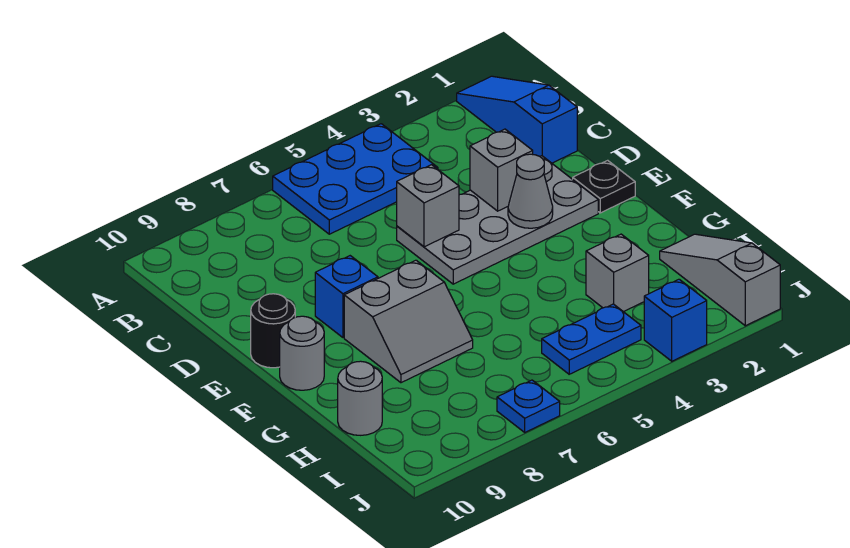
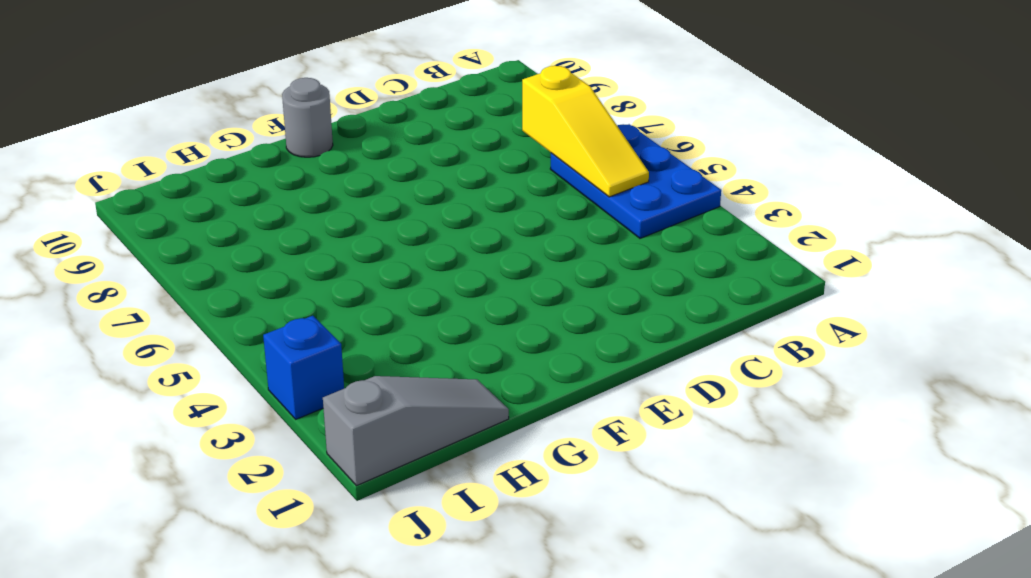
yellow slope B5:B7 level 2 top 7 -> none
none -> blue slope A1:C1 level 1 top C
none -> grey plate D2:E5 level 1
none -> black plate E1 level 1

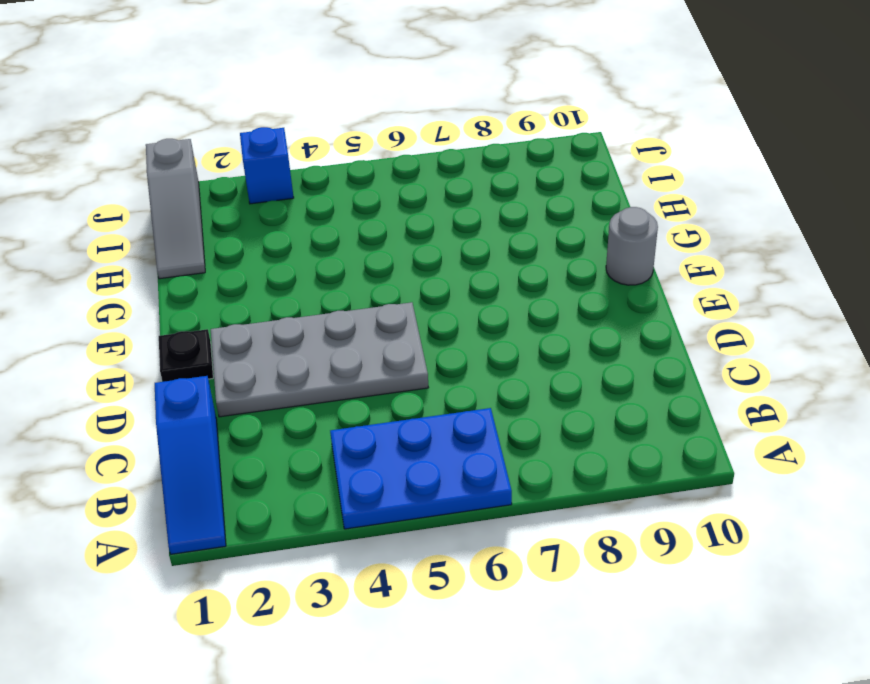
none -> blue brick E8 level 1
none -> black round brick E10 level 1
none -> grey slope F7:G8 level 1 top F

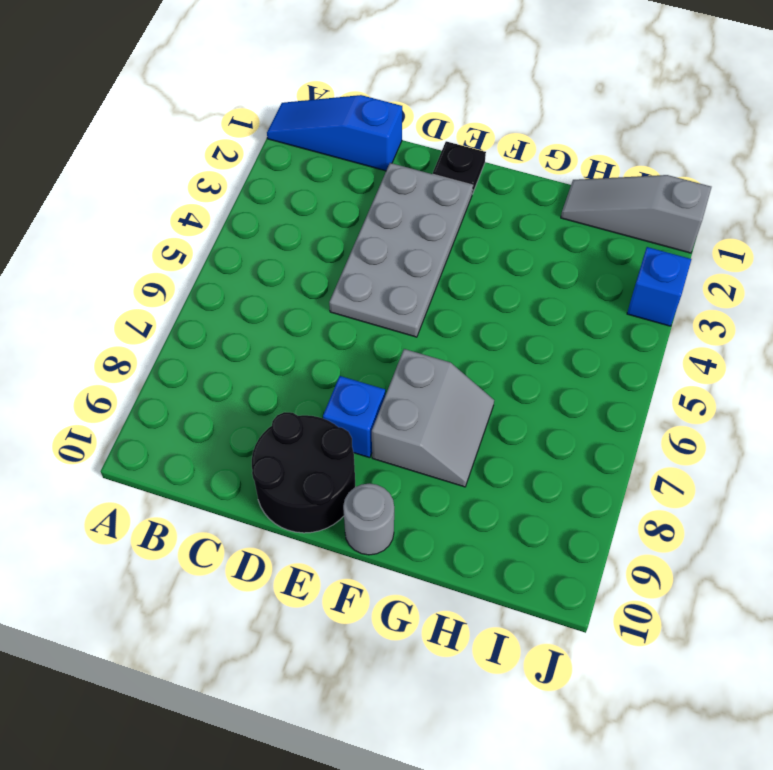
black round brick D9:E10 level 1 -> black round brick E10 level 1
none -> blue plate A4:B6 level 1
none -> grey brick H3 level 1
none -> grey round brick H10 level 1

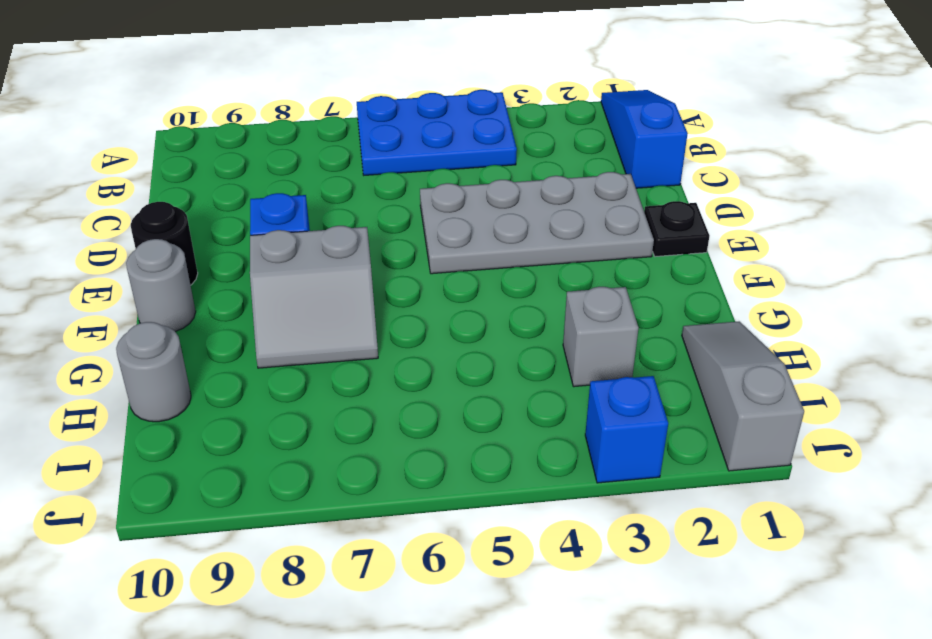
none -> blue plate I4:I5 level 1
none -> blue plate J7 level 1
none -> grey brick D3 level 2

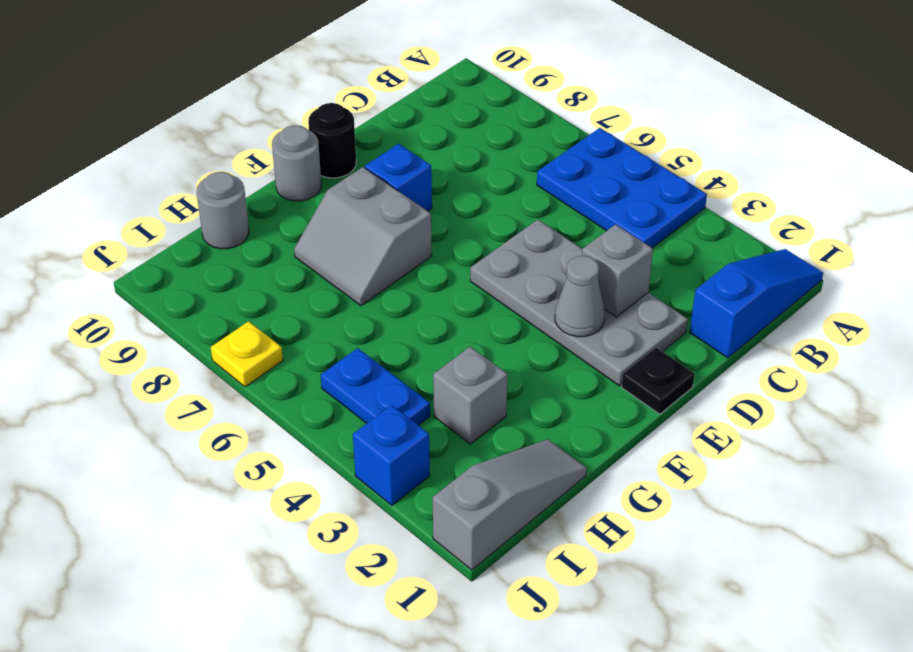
yellow plate J7 level 1 -> blue plate J7 level 1
none -> grey brick D5 level 2

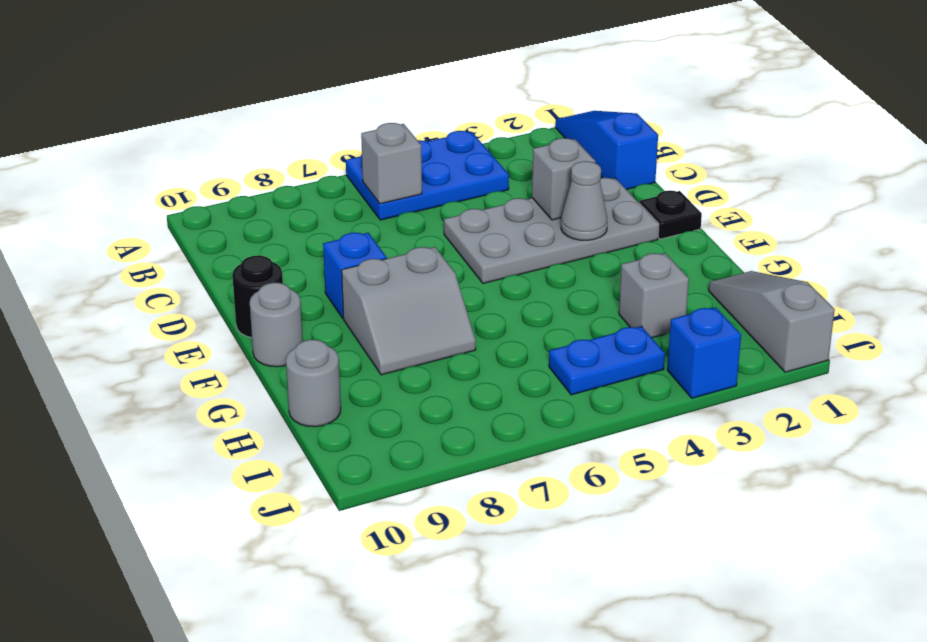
grey brick B6 level 2 -> grey brick D5 level 2
none -> blue plate J7 level 1

